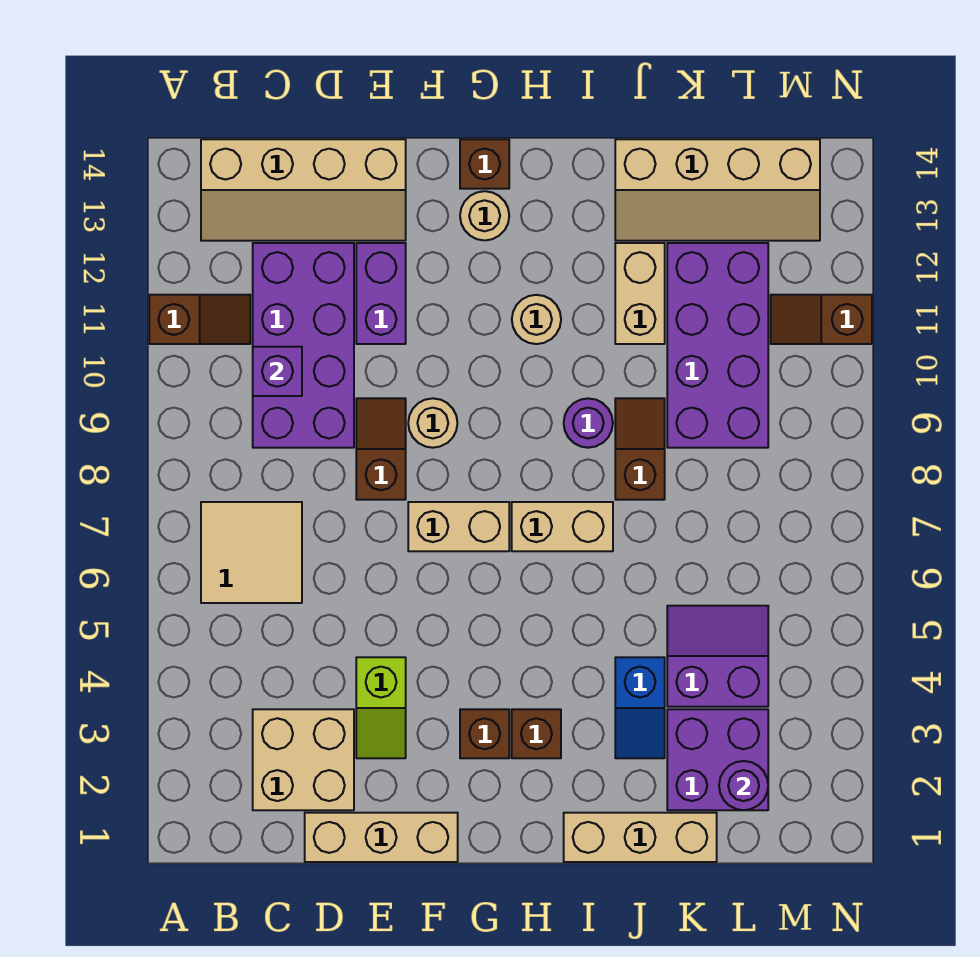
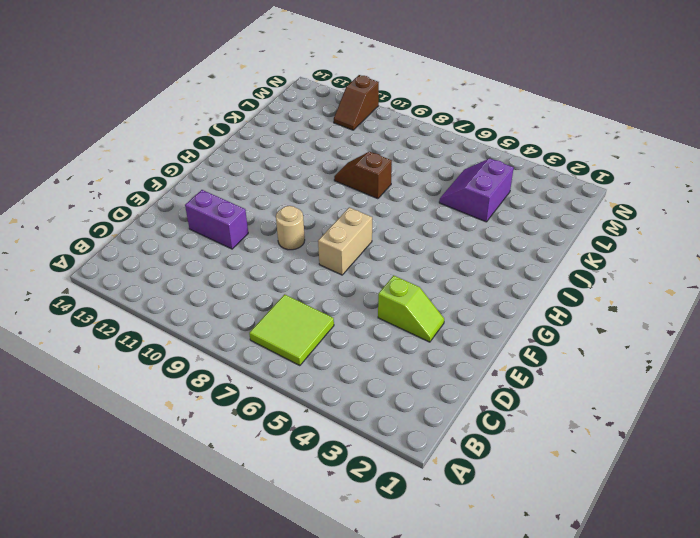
lime tile B6:C7 level 1 -> tan tile B6:C7 level 1
none -> brown slope A11:B11 level 1 top A
none -> tan slope B13:E14 level 1 top 14
none -> tan brick C2:D3 level 1

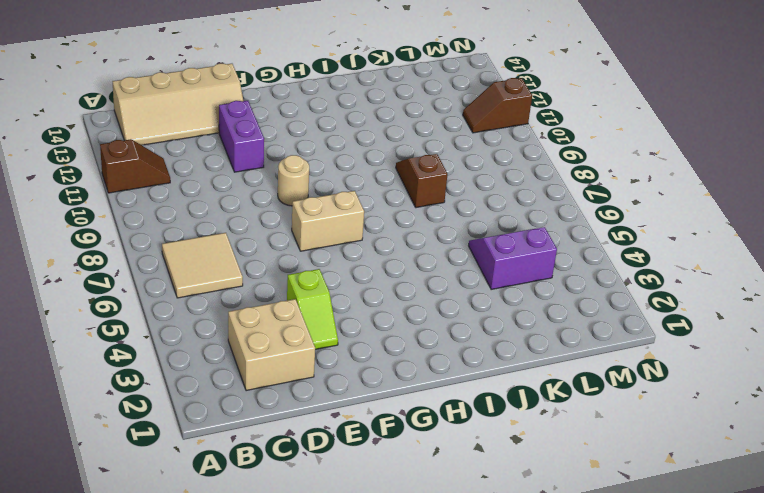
none -> purple brick C9:D12 level 1
none -> tan brick D1:F1 level 1
none -> brown slope E8:E9 level 1 top 8

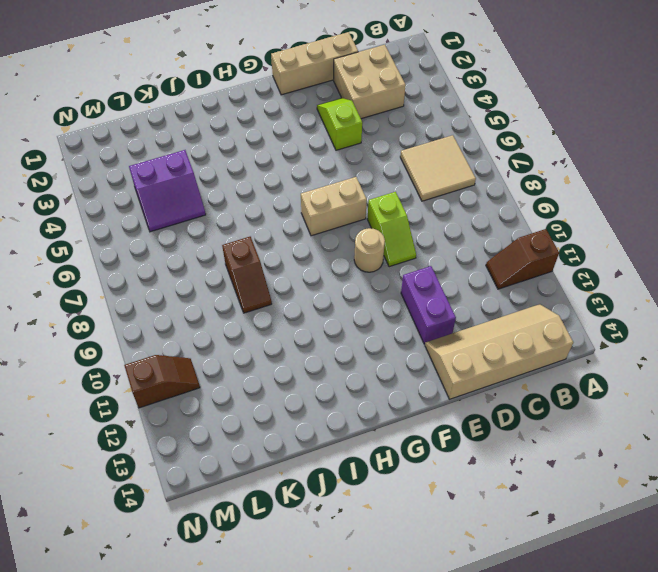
lime slope E8:E9 level 1 top 8 -> brown slope E8:E9 level 1 top 8
none -> purple brick C9:D12 level 1
none -> brown brick G3 level 1
none -> tan round brick G13 level 1

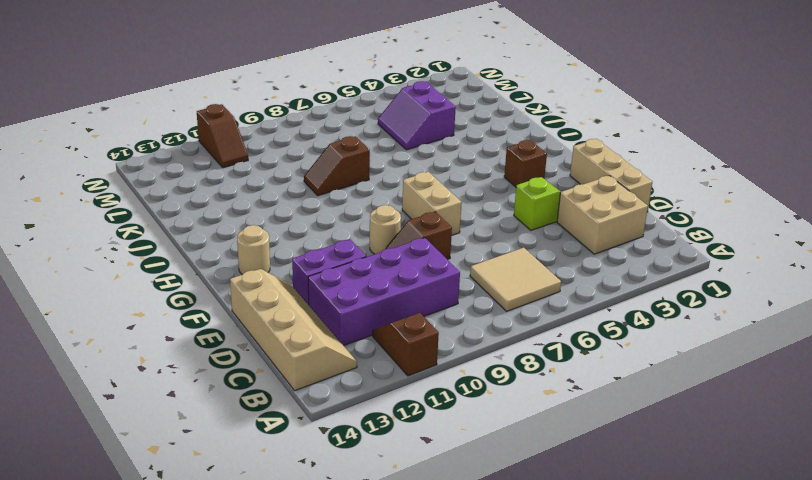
none -> brown brick G14 level 1
none -> brown brick H3 level 1
none -> tan brick H7:I7 level 1

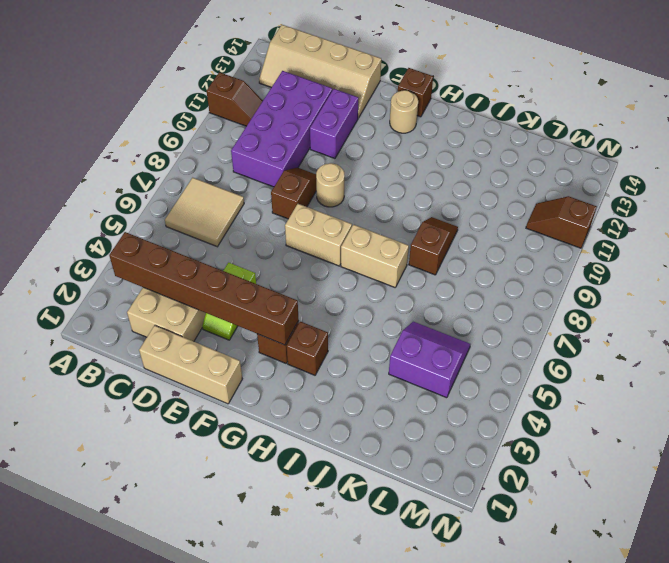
brown brick B3:G3 level 2 -> none
none -> tan round brick H11 level 1
none -> tan brick I1:K1 level 1
none -> purple round brick I9 level 1

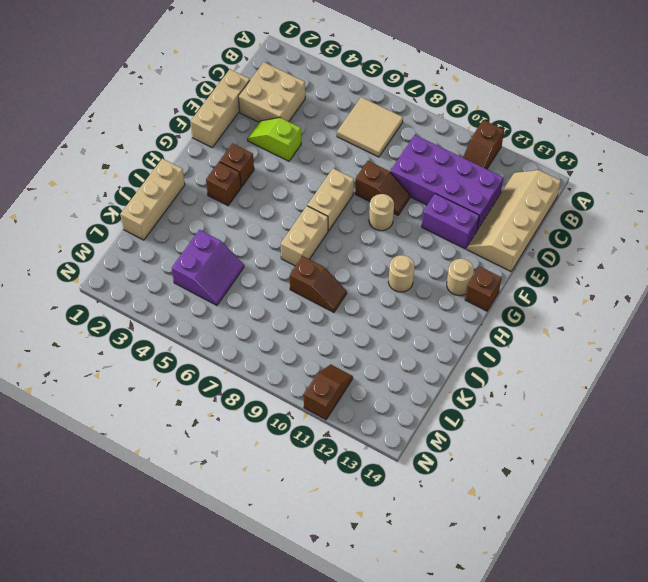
none -> purple round brick I9 level 1
none -> blue slope J3:J4 level 1 top 4
none -> tan brick J11:J12 level 1

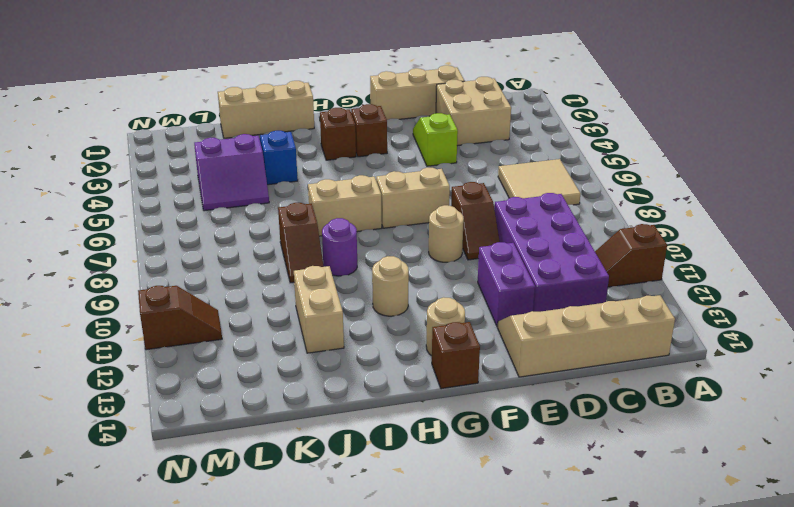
none -> tan slope J13:M14 level 1 top 14
none -> purple brick K2:L3 level 1
none -> purple brick K9:L12 level 1

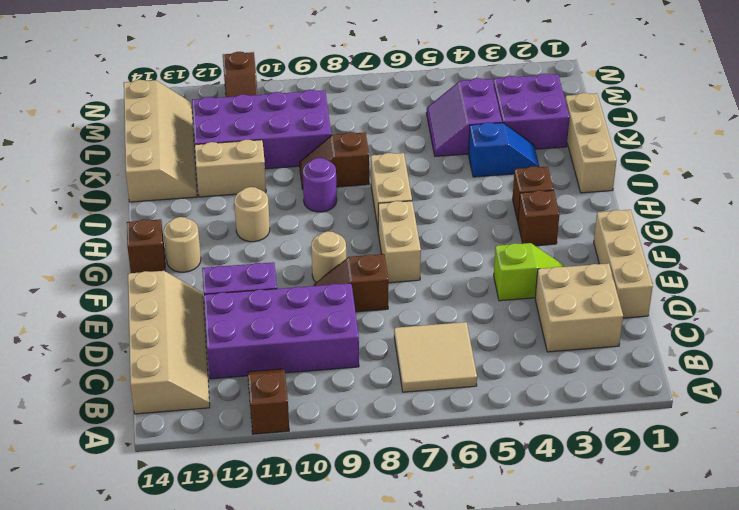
none -> purple brick C10 level 2
none -> purple round brick L2 level 2

